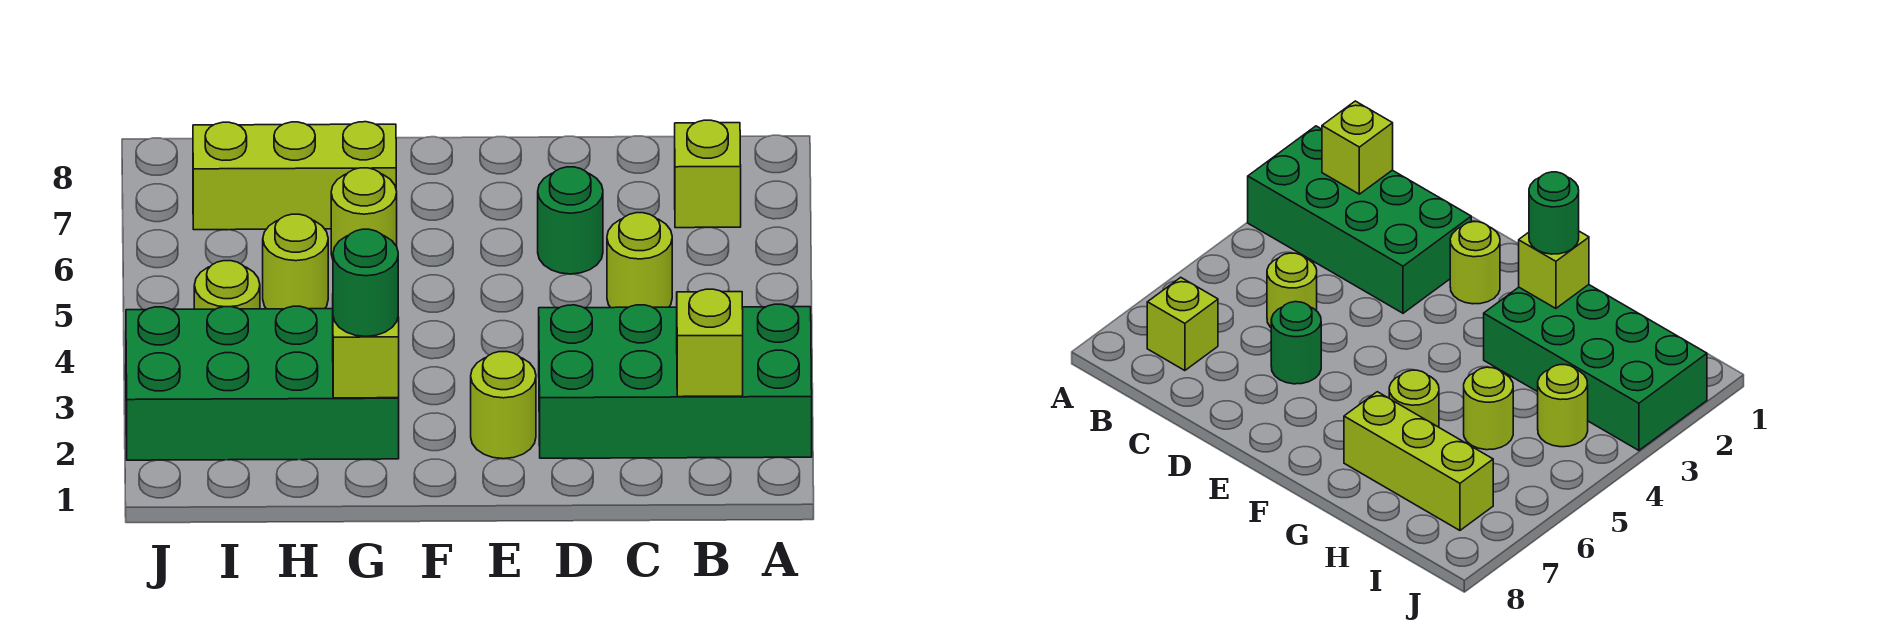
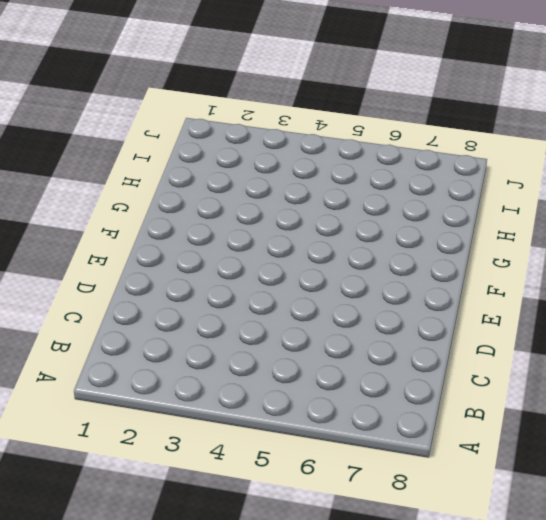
none -> green brick A2:D3 level 1
none -> lime brick B7 level 1
none -> lime round brick C5 level 1

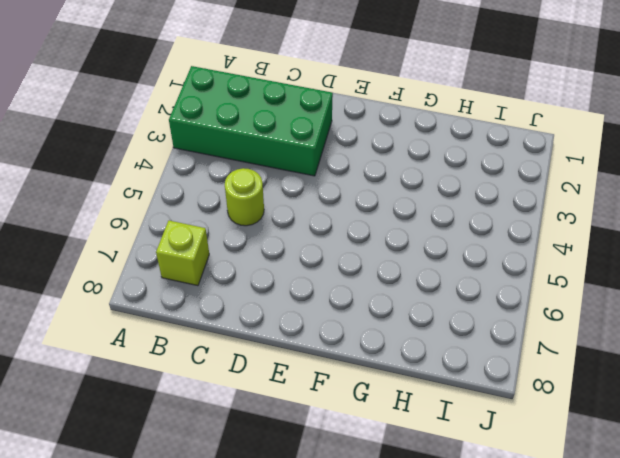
none -> green round brick D6 level 1
none -> lime round brick E2 level 1
none -> green brick G2:J3 level 1

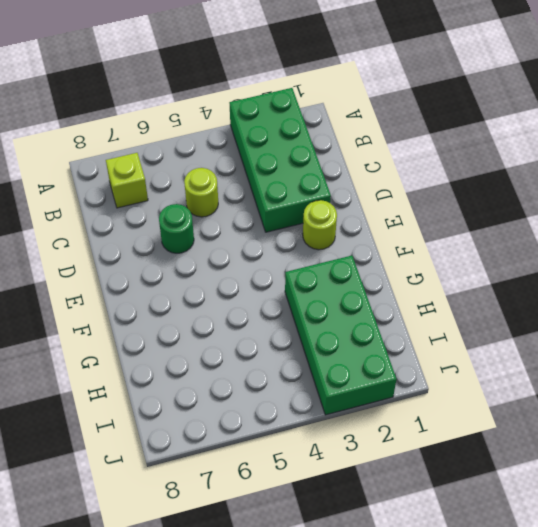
none -> lime round brick G6 level 1
none -> lime brick G7:I7 level 1
none -> lime round brick H5 level 1

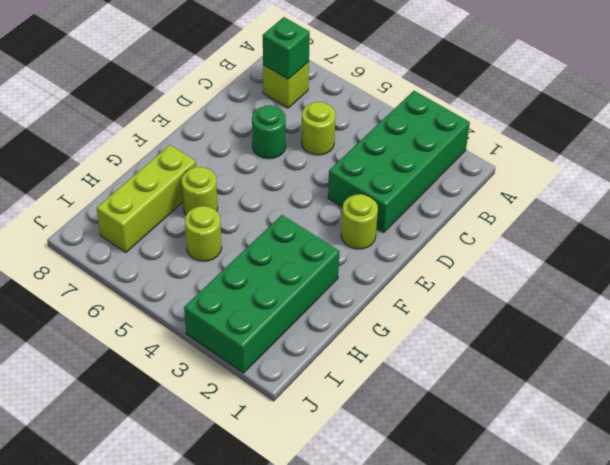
green brick B7 level 2 -> none
none -> lime round brick I4 level 1
none -> lime brick B2 level 2
none -> lime brick G2 level 2

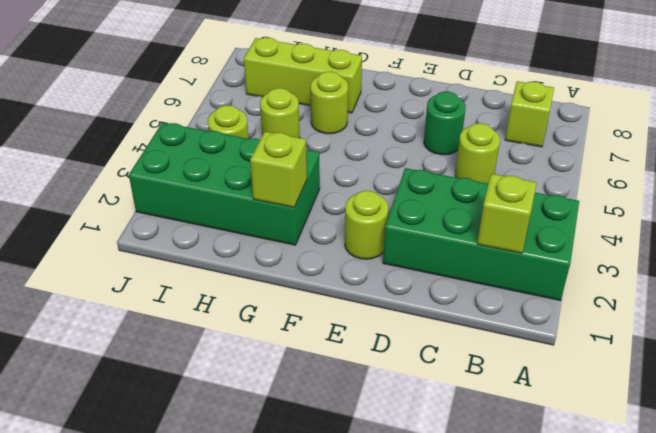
none -> green round brick G2 level 3

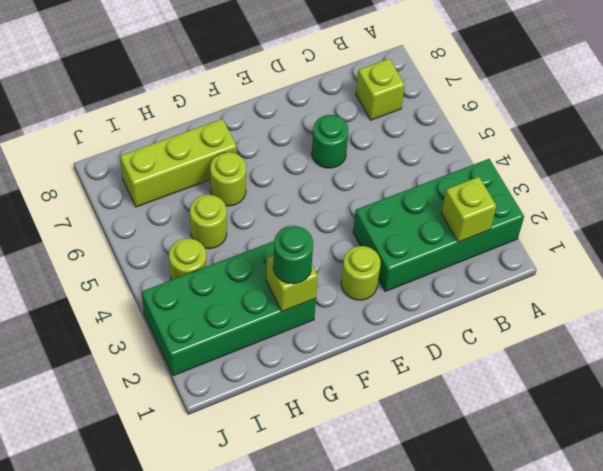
none -> lime round brick C5 level 1

